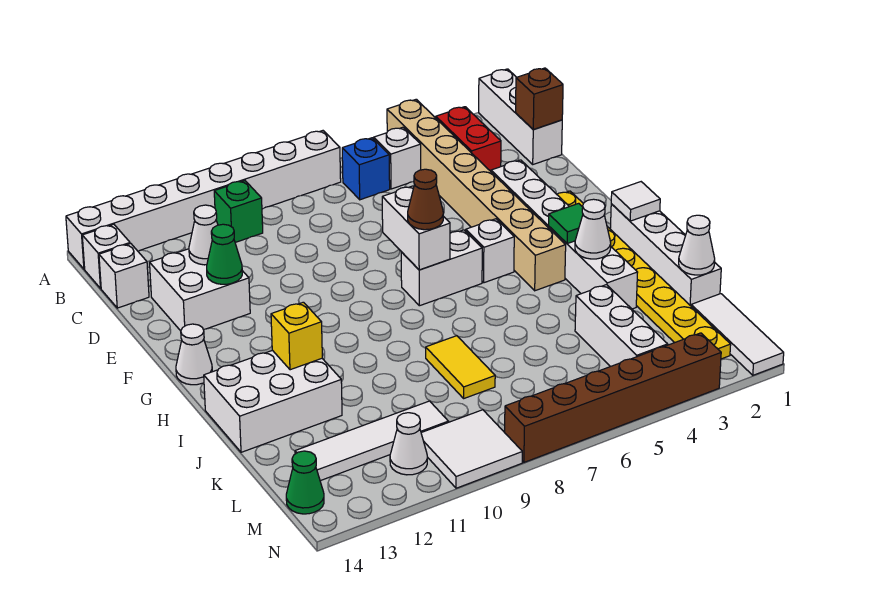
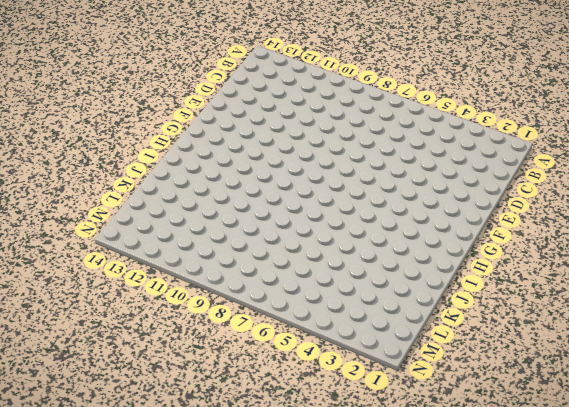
none -> white brick A1:C1 level 1
none -> tan brick A4:H4 level 1
none -> white brick A7:A14 level 1
none -> red brick B3:C3 level 1

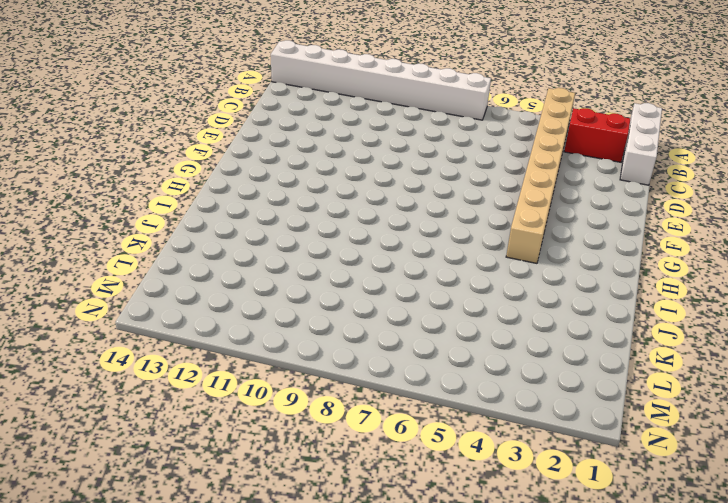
red brick B2:B3 level 1 -> red brick B3:C3 level 1
none -> white brick B5 level 1
none -> blue brick B6 level 1
none -> green brick B10 level 1
none -> white brick B14 level 1

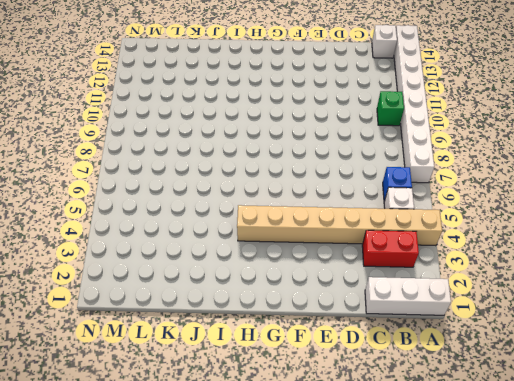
none -> white brick C14 level 1
none -> white brick D12:E13 level 1
none -> white brick E3:J3 level 1
none -> yellow plate F2:M2 level 1

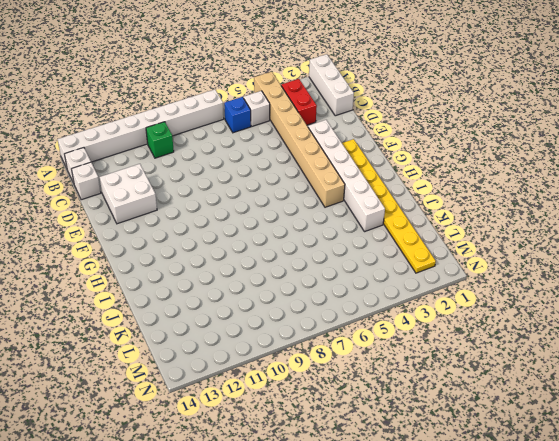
none -> white brick G5 level 1
none -> white brick G6:G7 level 1
none -> white cone G14 level 1
none -> white brick H1:K1 level 1

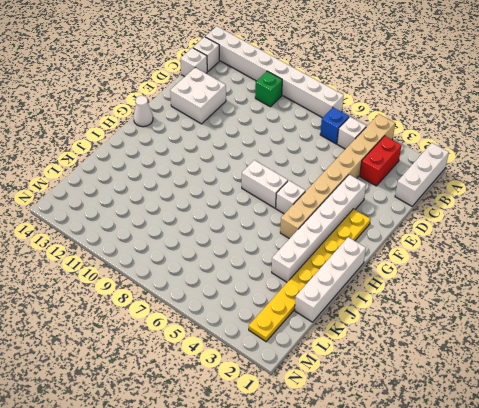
none -> white brick I12:J14 level 1
none -> yellow tile J8:K8 level 1
none -> white brick K4:M4 level 1
none -> white tile L1:N1 level 1

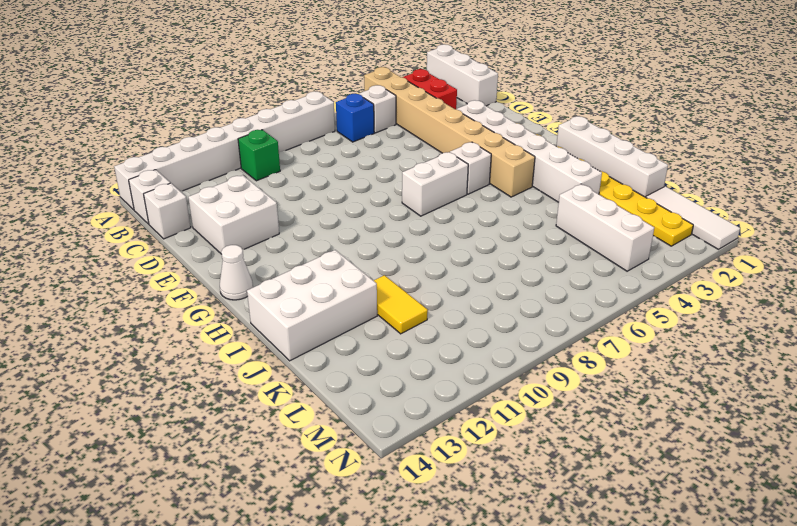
yellow tile J11:K11 level 1 -> yellow tile J8:K8 level 1
none -> white tile L10:L13 level 1
none -> white tile M9:N10 level 1
none -> white cone M11 level 1
none -> green cone M14 level 1

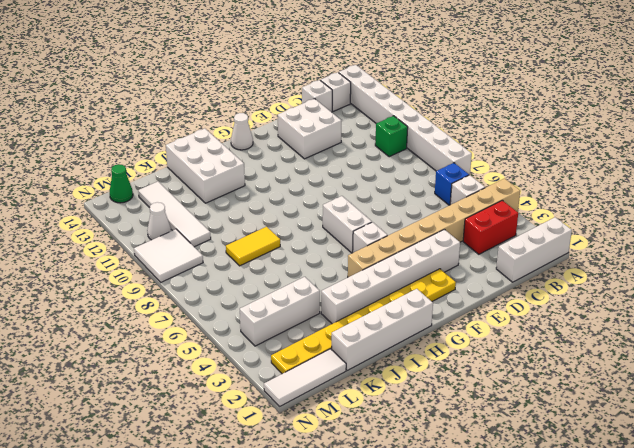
none -> brown brick N3:N8 level 1
none -> brown brick C1 level 2
none -> white cone D12 level 2
none -> green cone E12 level 2

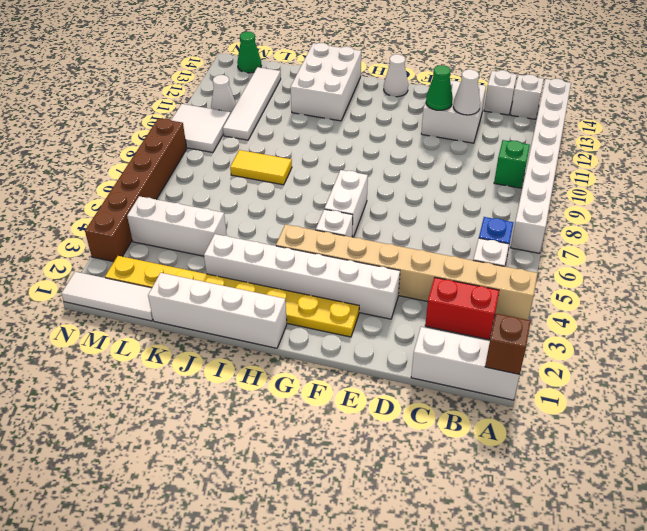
brown brick A1 level 2 -> brown brick C1 level 2
none -> white brick F7:G7 level 2
none -> white tile H1 level 2
none -> green tile H3 level 2
none -> white cone I3 level 2

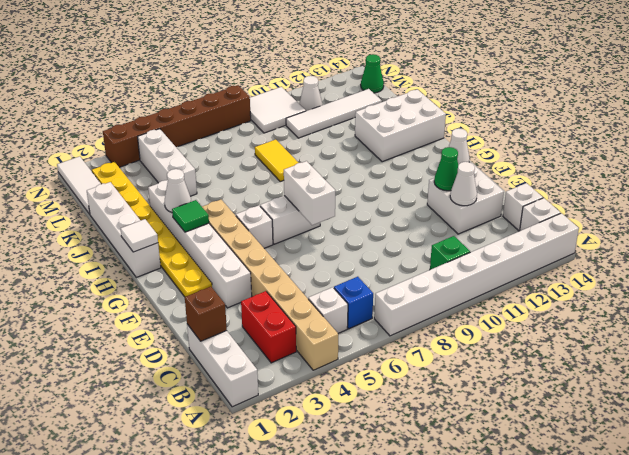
none -> yellow brick I12 level 2
none -> white cone K1 level 2
none -> brown cone G7 level 3

